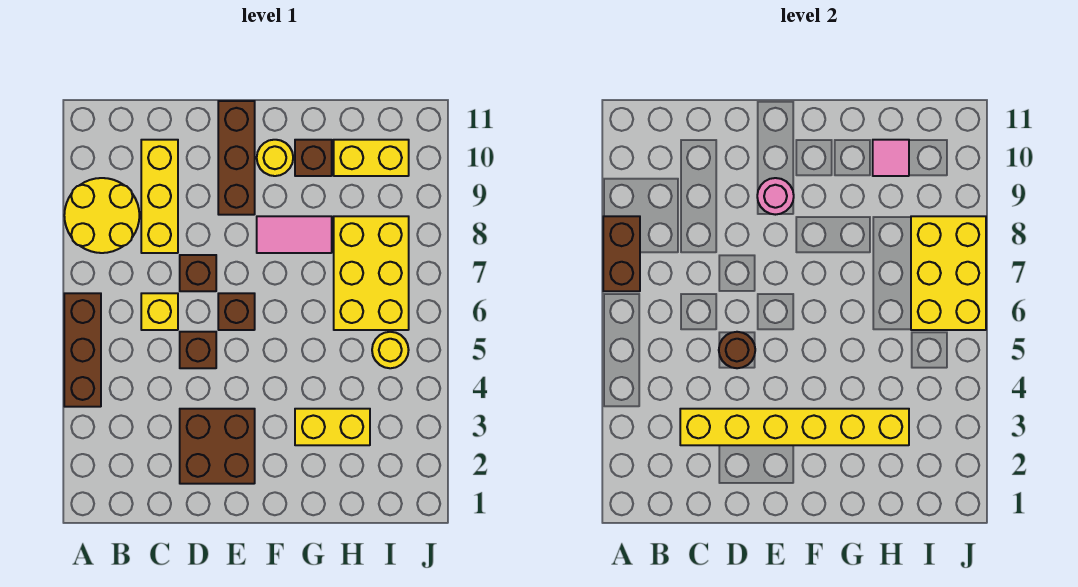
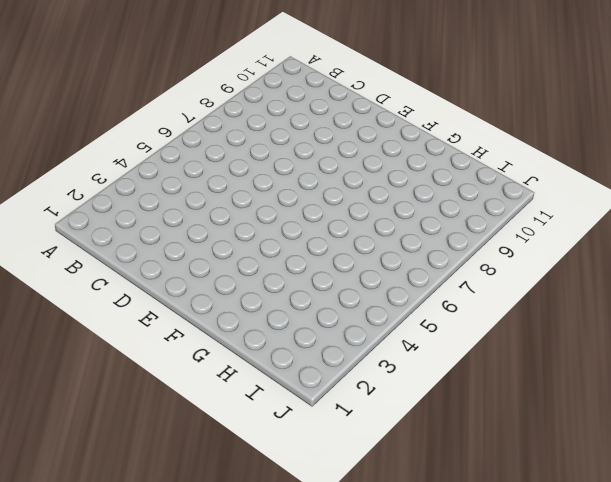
none -> brown brick A4:A6 level 1
none -> yellow round brick A8:B9 level 1
none -> yellow brick C6 level 1

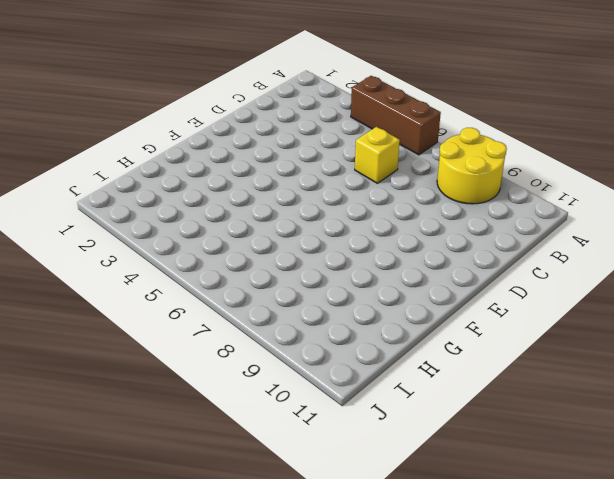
none -> yellow brick C8:C10 level 1
none -> brown brick D2:E3 level 1
none -> brown brick D5 level 1

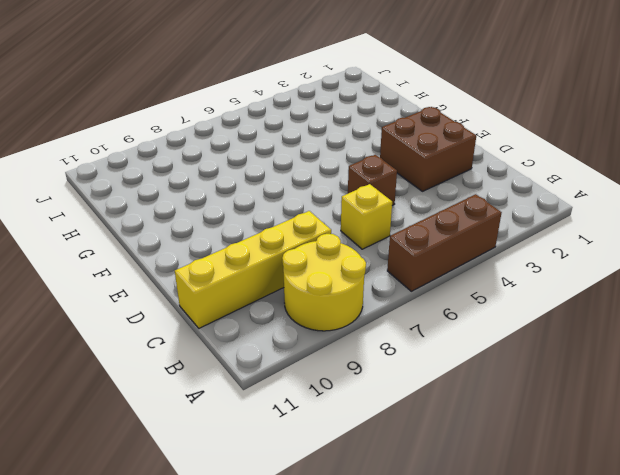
yellow brick C8:C11 level 1 -> yellow brick C8:C10 level 1
none -> brown brick D7 level 1
none -> brown brick E6 level 1
none -> brown brick E9:E11 level 1

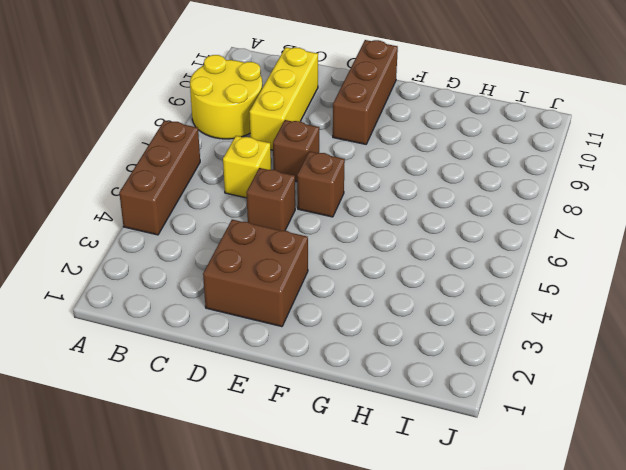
none -> pink tile F8:G8 level 1
none -> yellow round brick F10 level 1
none -> yellow brick G3:H3 level 1

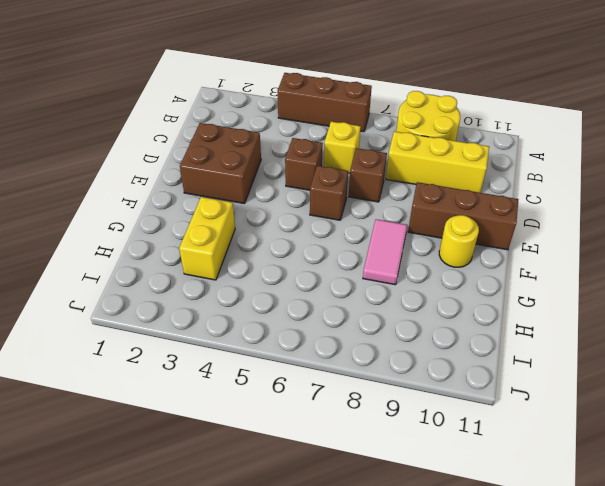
none -> brown brick G10 level 1
none -> yellow brick H6:I8 level 1
none -> yellow brick H10:I10 level 1

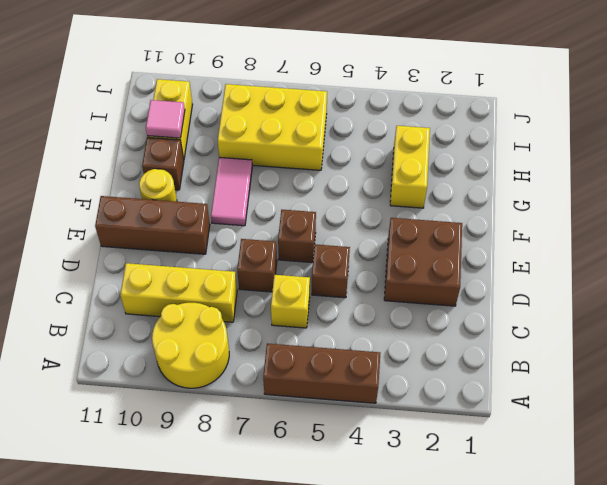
none -> yellow round brick I5 level 1
none -> brown brick A7:A8 level 2
none -> yellow brick C3:H3 level 2

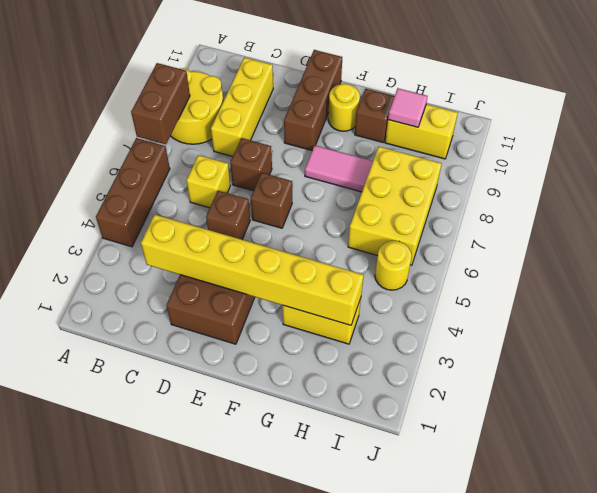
none -> brown round brick D5 level 2
none -> pink round brick E9 level 2
none -> yellow brick I6:J8 level 2

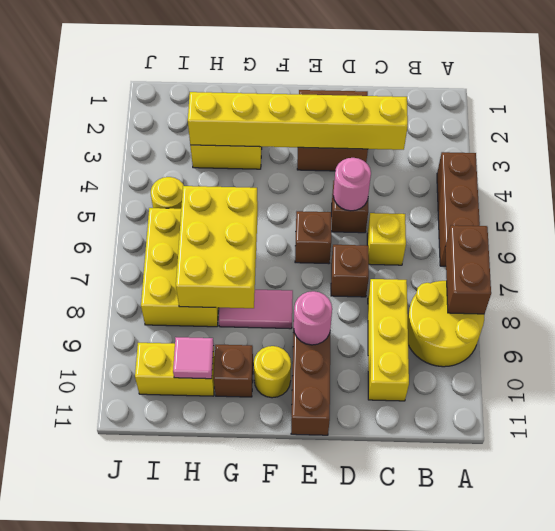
pink round brick D5 level 2 -> brown round brick D5 level 2
yellow brick G6:H8 level 2 -> yellow brick I6:J8 level 2

